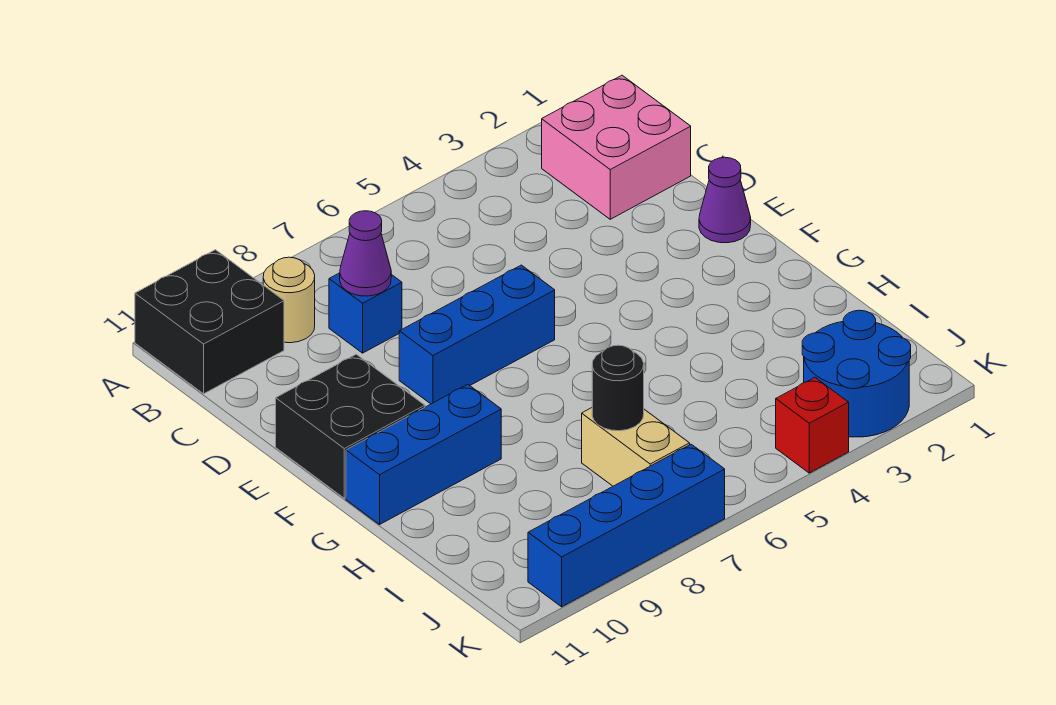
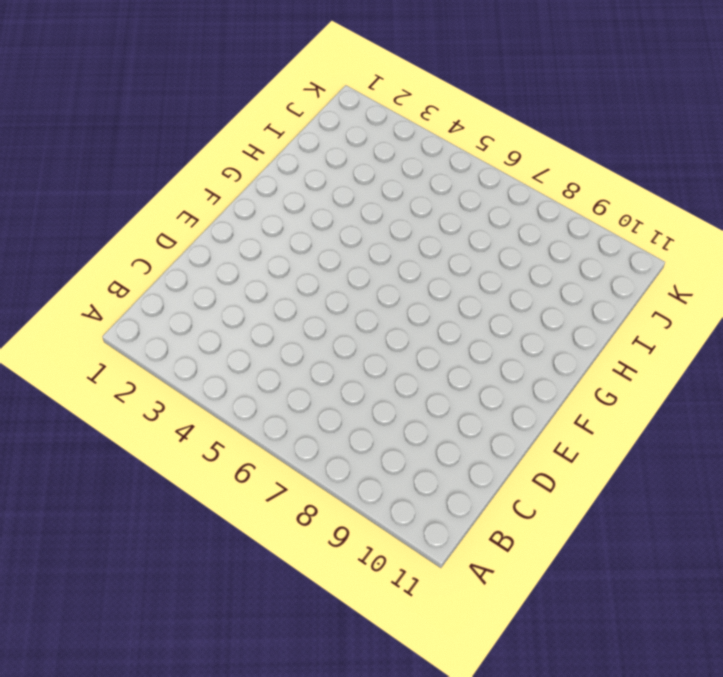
none -> black brick A10:B11 level 1
none -> pink brick B1:C2 level 1
none -> tan round brick B9 level 1

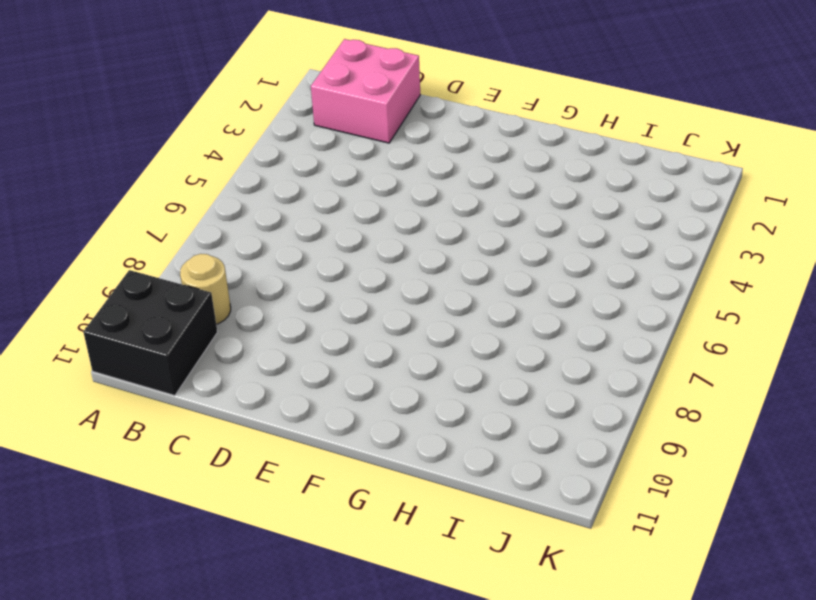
none -> blue brick C8 level 1
none -> purple cone E1 level 1
none -> blue brick E6:E8 level 1

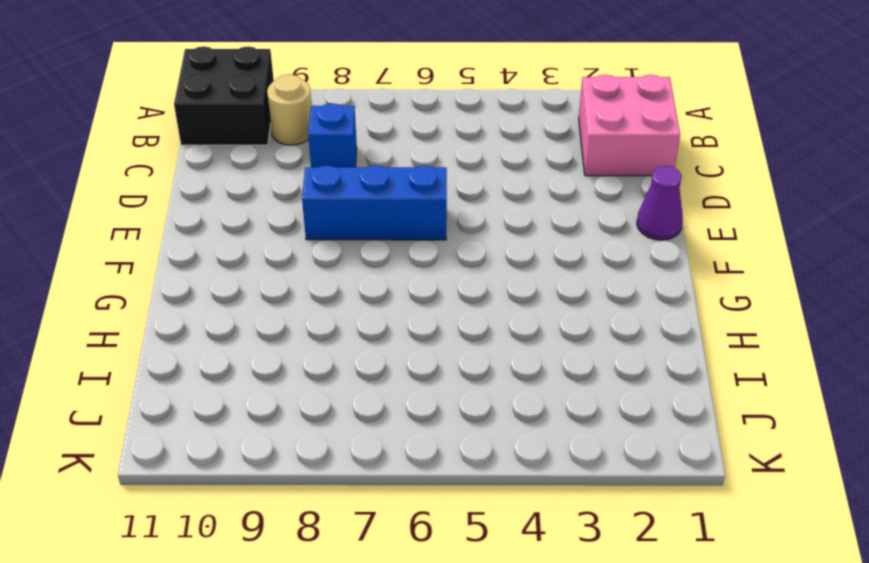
none -> black brick E10:F11 level 1
none -> blue brick G9:G11 level 1
none -> tan brick I7:J7 level 1

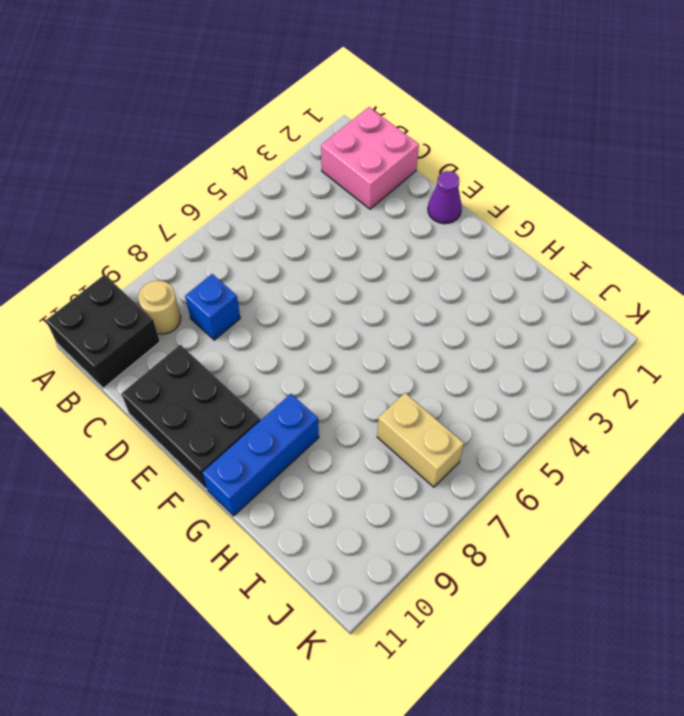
black brick D10:F11 level 1 -> black brick E10:F11 level 1
none -> blue brick E6:E8 level 1
none -> blue round brick J2:K3 level 1
none -> red brick K4 level 1

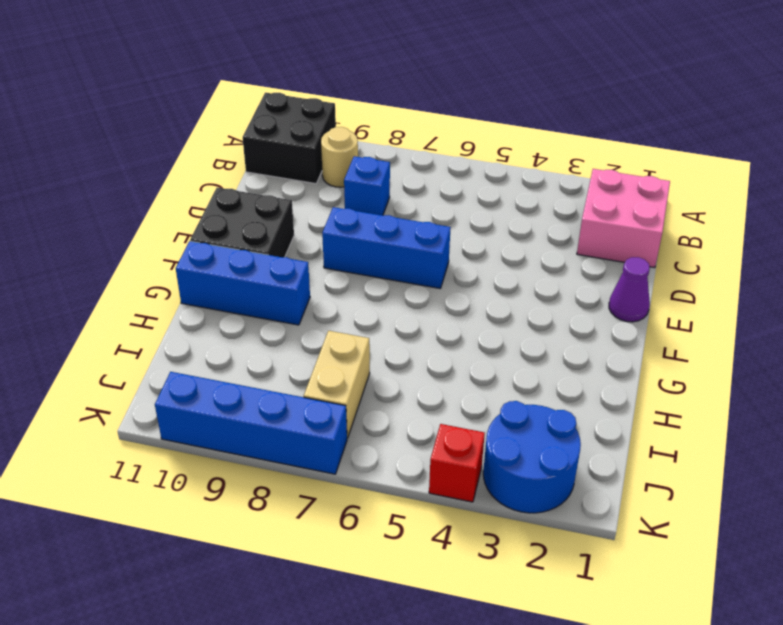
none -> purple cone C8 level 2
none -> black round brick I7 level 2

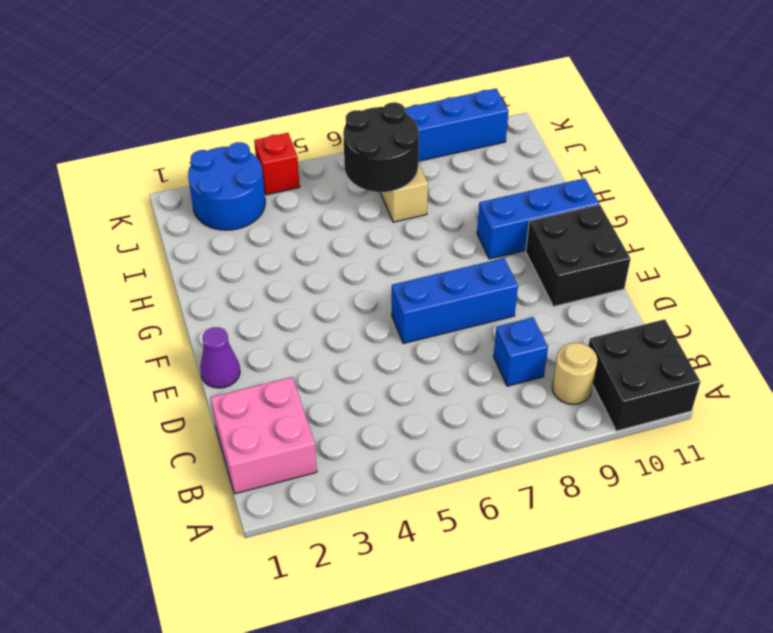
black round brick I6:J7 level 2 -> black round brick I7 level 2
none -> purple cone C8 level 2

